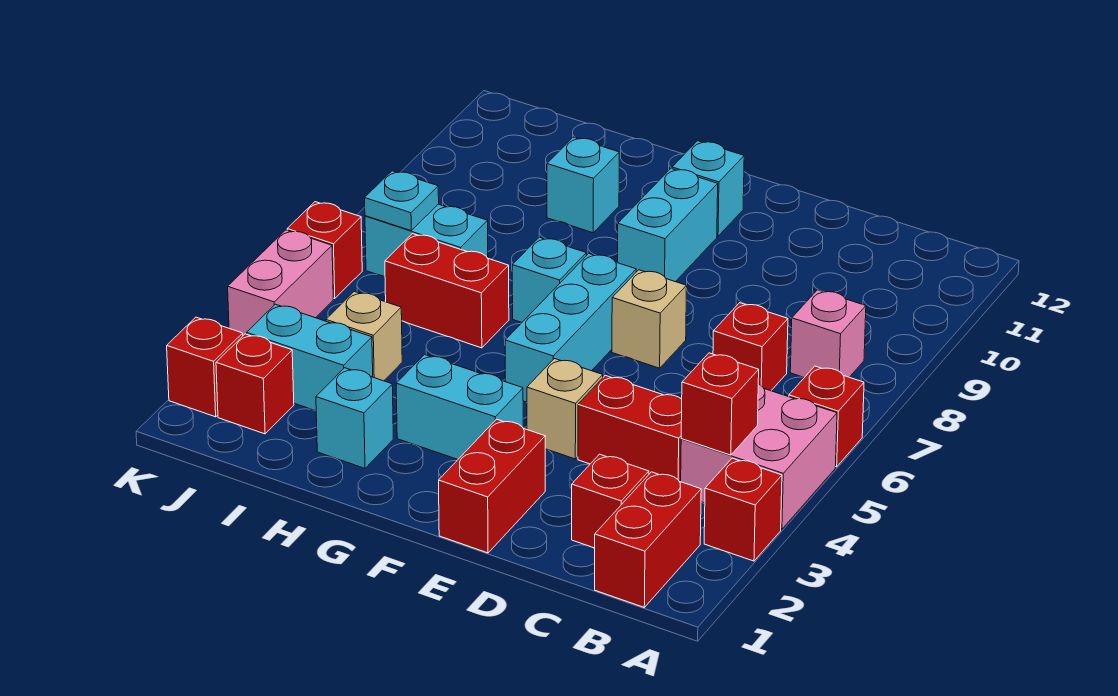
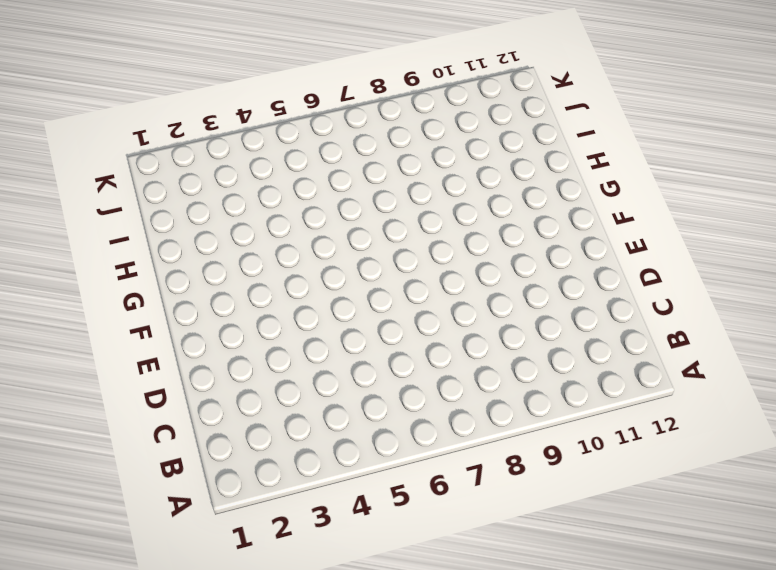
none -> red brick A3 level 1
none -> pink brick A4:B5 level 1
none -> red brick A6 level 1

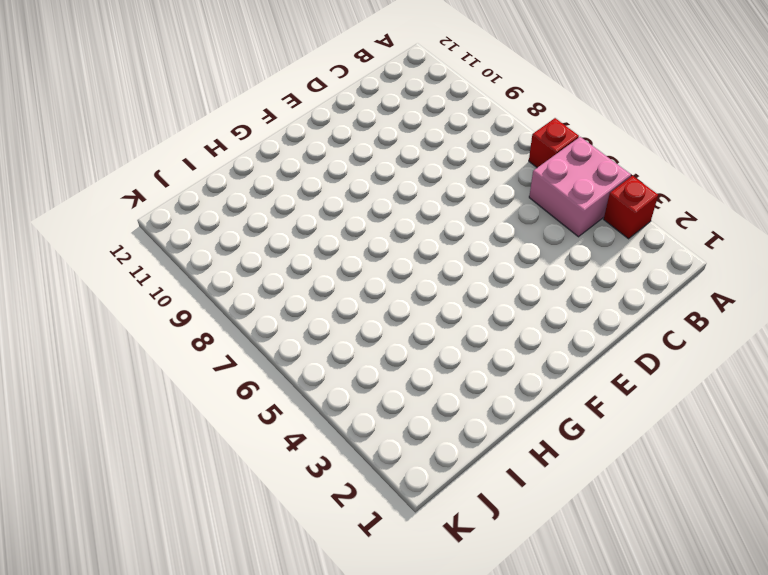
none -> red brick B1:B2 level 1
none -> pink brick B8 level 1
none -> red brick C2 level 1

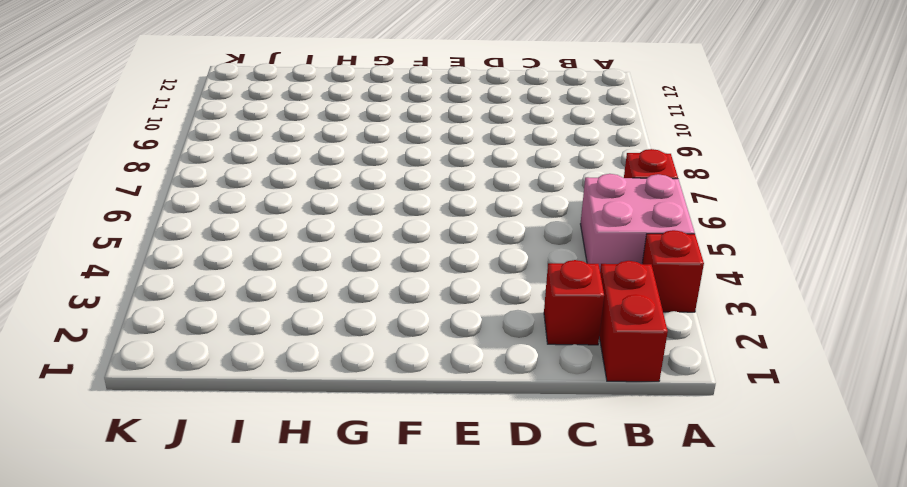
none -> pink brick B8 level 1
none -> red brick C4:D4 level 1
none -> red brick C7 level 1

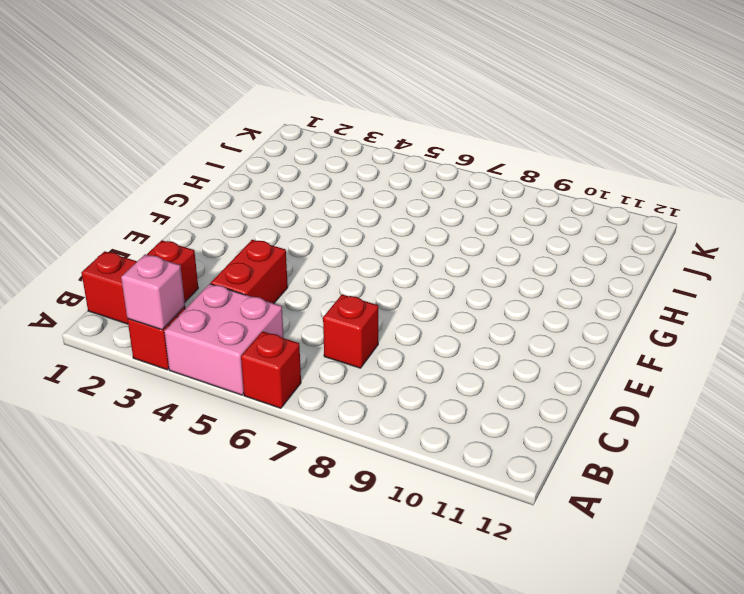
pink brick A3 level 2 -> pink brick B8 level 1
none -> red brick E1:E2 level 1
none -> tan brick E4 level 1
none -> tan brick E7 level 1

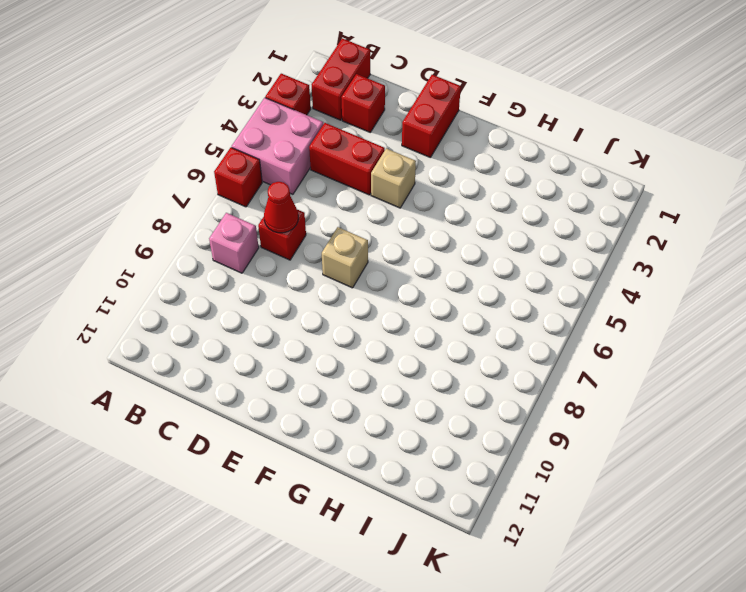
red cone C7 level 2 -> none
none -> cyan brick F3:G3 level 1
none -> cyan brick F5:F7 level 1
none -> cyan brick F9:F10 level 1

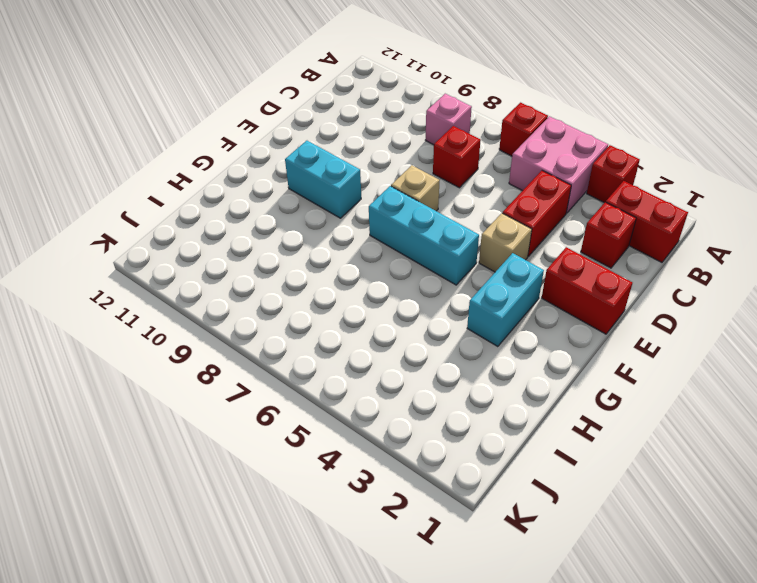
none -> cyan brick F11 level 1
none -> cyan brick G7 level 1
none -> cyan brick H2 level 1

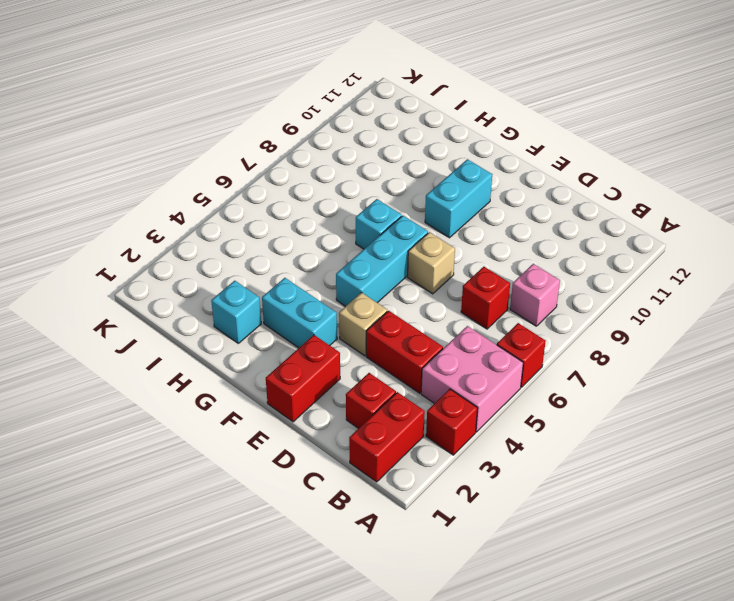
none -> cyan brick F11 level 1
none -> red brick H6:I6 level 1
none -> cyan brick H10 level 1

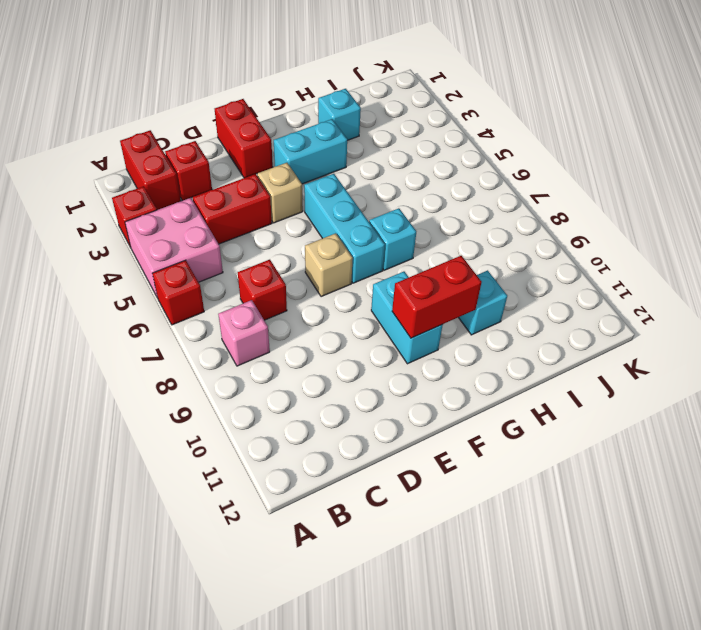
red brick F10:G10 level 2 -> red brick H6:I6 level 1
none -> cyan brick F11 level 1
none -> cyan brick I3:J3 level 1
none -> tan brick I4 level 1

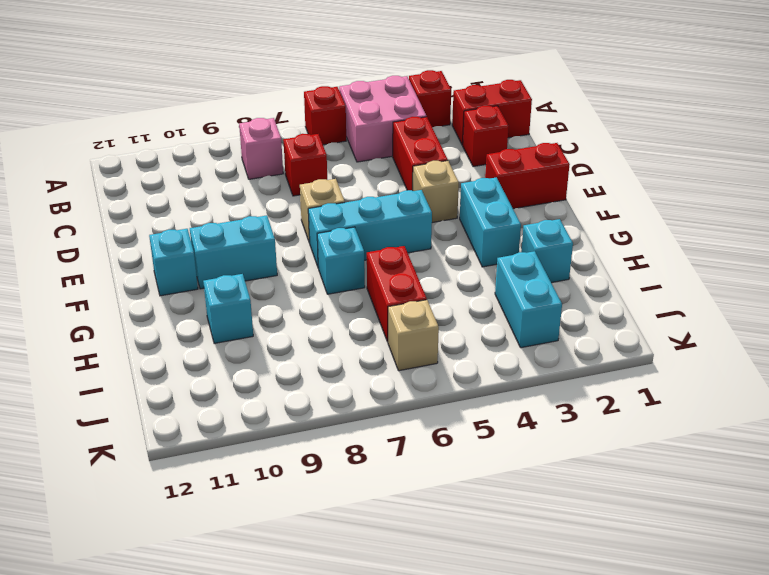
tan brick J6 level 1 -> tan brick I4 level 1
none -> cyan brick I7:J7 level 1
none -> red brick J2 level 1
none -> red brick K2 level 1

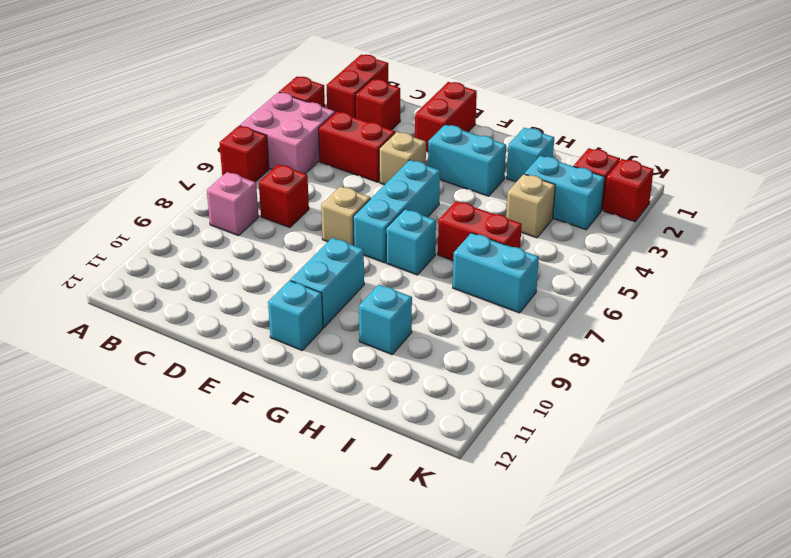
none -> pink brick K4:K5 level 1
none -> red brick K6 level 1
none -> red brick B4 level 2

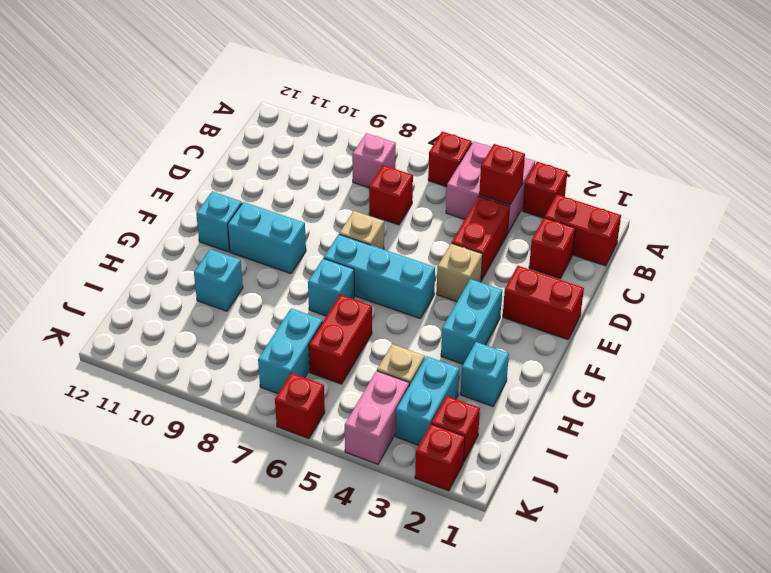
pink brick J4:K4 level 1 -> pink brick K4:K5 level 1
none -> cyan plate J7 level 2

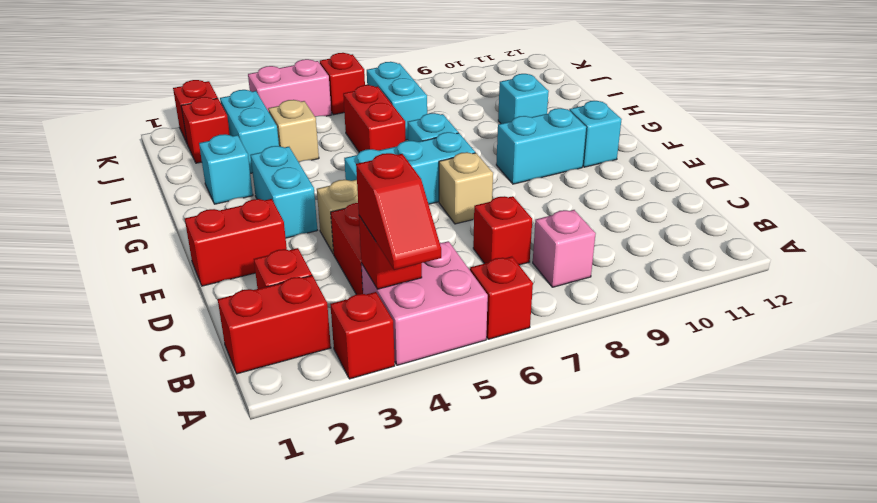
red slope A4:B4 level 3 top B -> none
none -> cyan plate J7 level 2

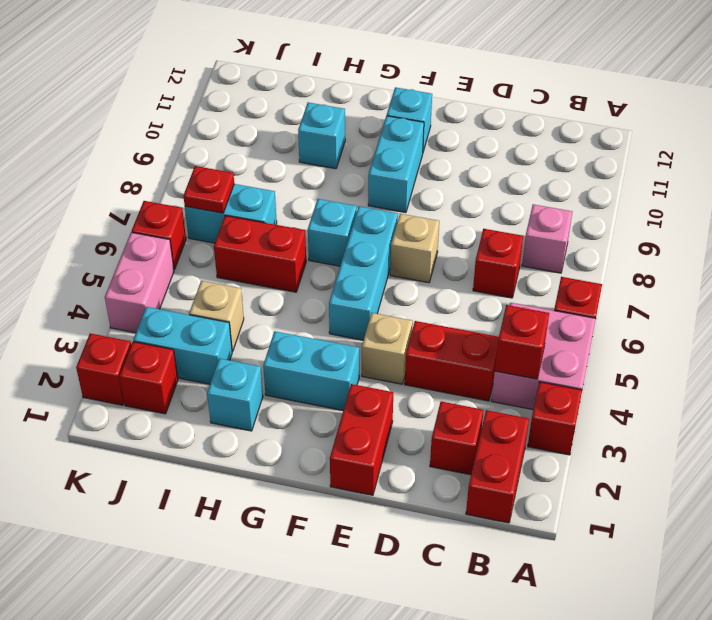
red plate J7 level 2 -> cyan plate J7 level 2

